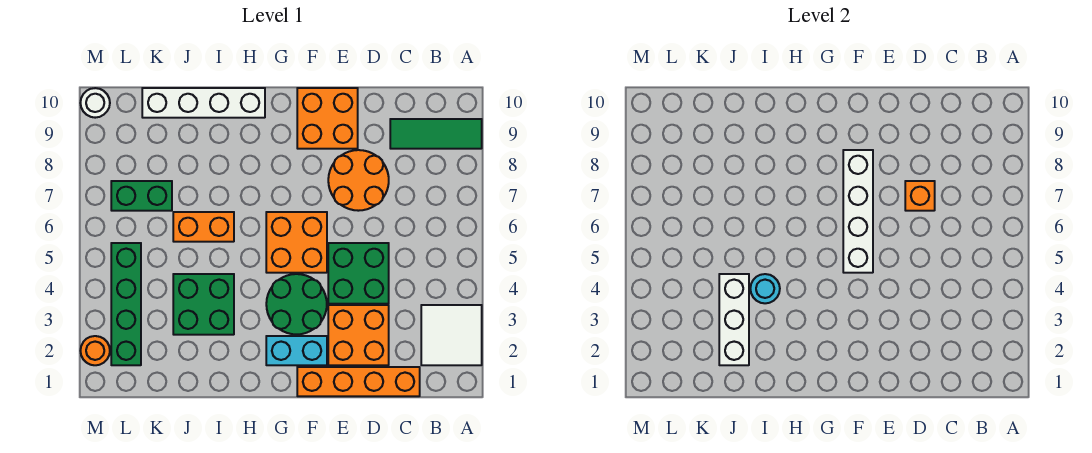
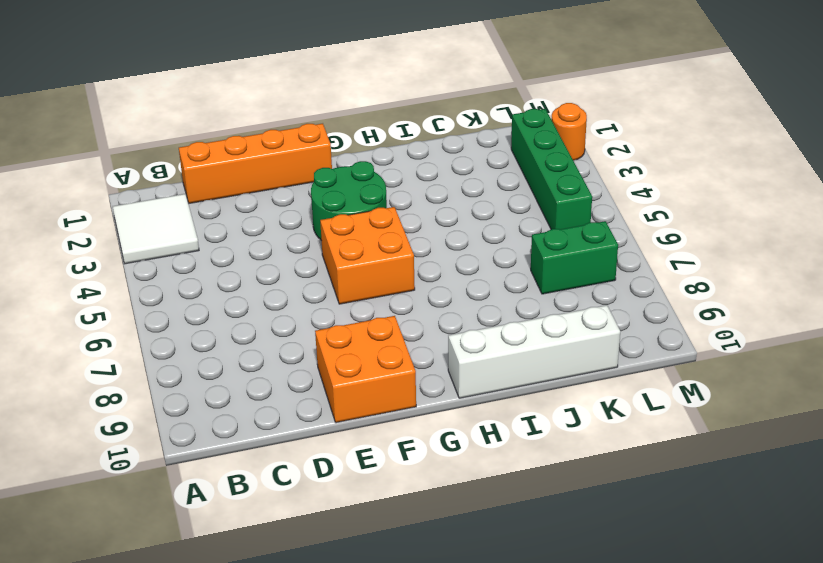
none -> green tile A9:C9 level 1
none -> orange brick D2:E3 level 1
none -> green brick D4:E5 level 1

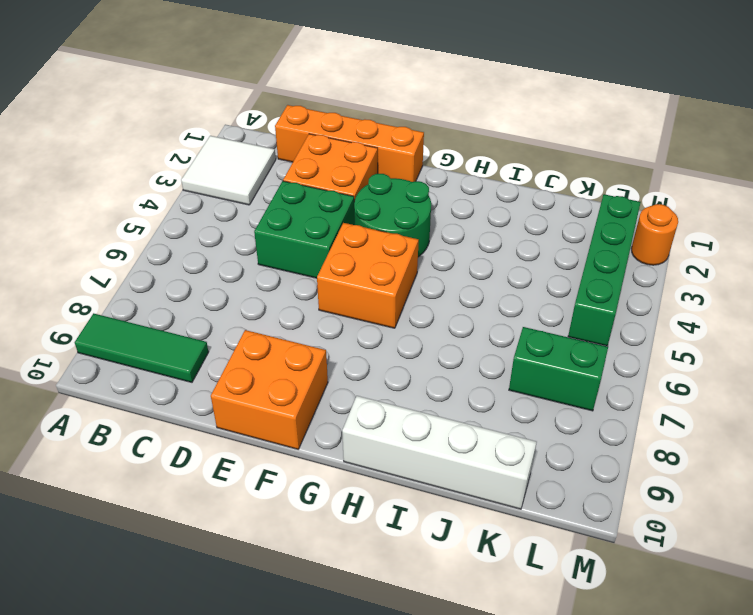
none -> orange round brick D7:E8 level 1
none -> cyan brick F2:G2 level 1
none -> green brick I3:J4 level 1

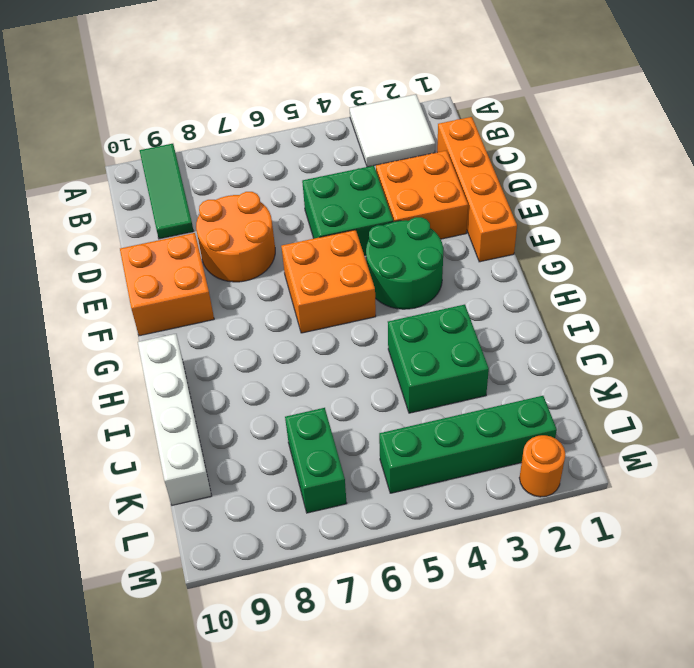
none -> cyan brick F2:G2 level 1
none -> orange brick I6:J6 level 1
none -> white round brick M10 level 1

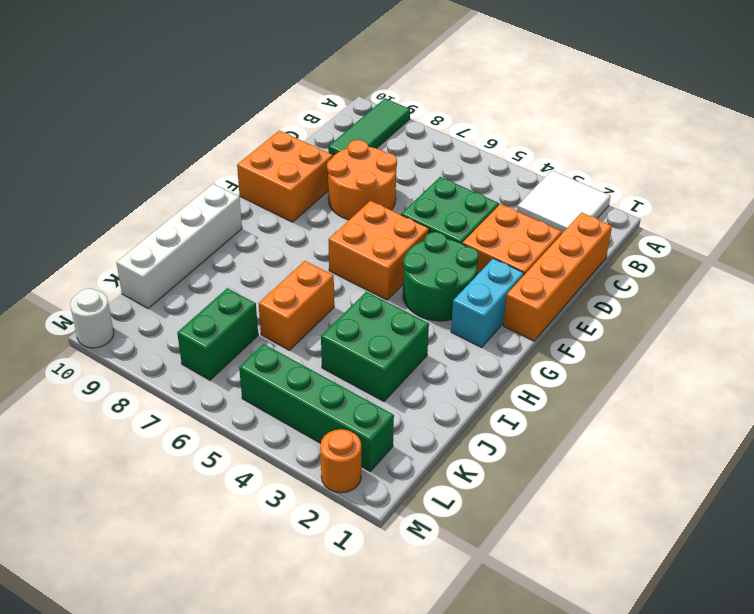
none -> orange brick D7 level 2
none -> white brick F5:F8 level 2
none -> cyan round brick I4 level 2

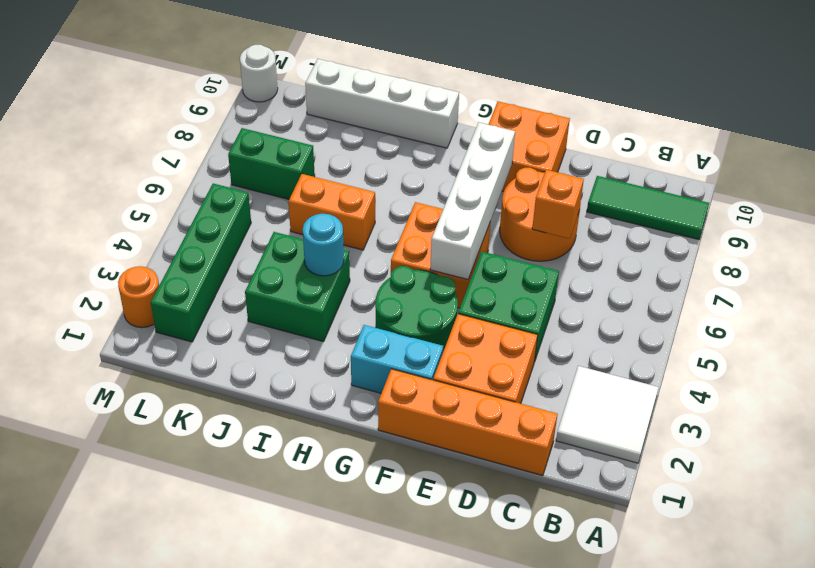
none -> white brick J2:J4 level 2

